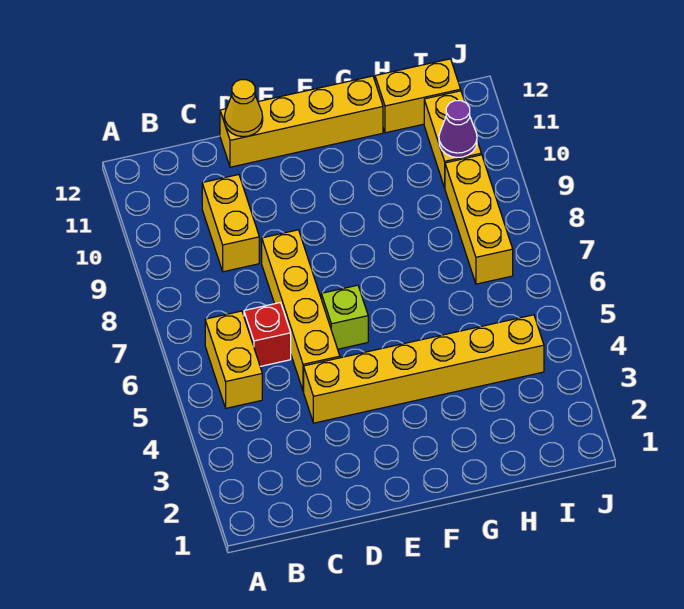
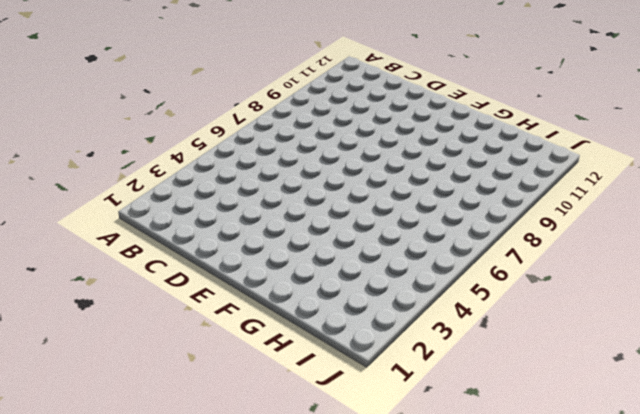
none -> yellow brick B5:B6 level 1
none -> red brick C6 level 1
none -> yellow brick C9:C10 level 1

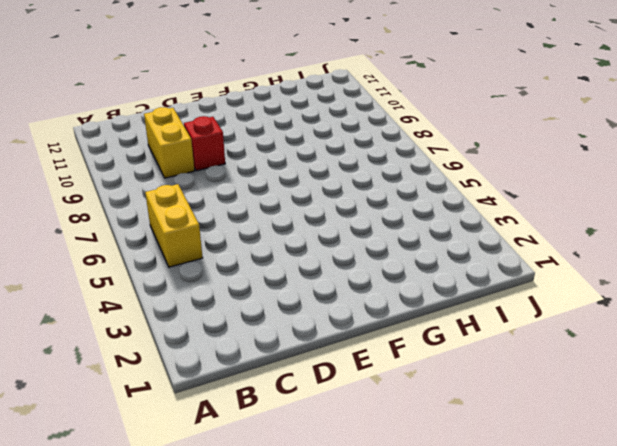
red brick D9 level 1 -> red brick C6 level 1
none -> yellow brick D4:I4 level 1
none -> yellow brick D5:D8 level 1
none -> yellow brick D12:G12 level 1

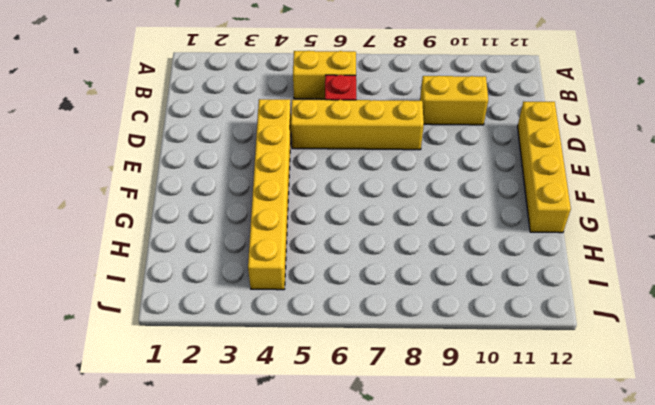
none -> lime brick E6 level 1
none -> yellow brick H12:I12 level 1
none -> yellow brick I7:I9 level 1

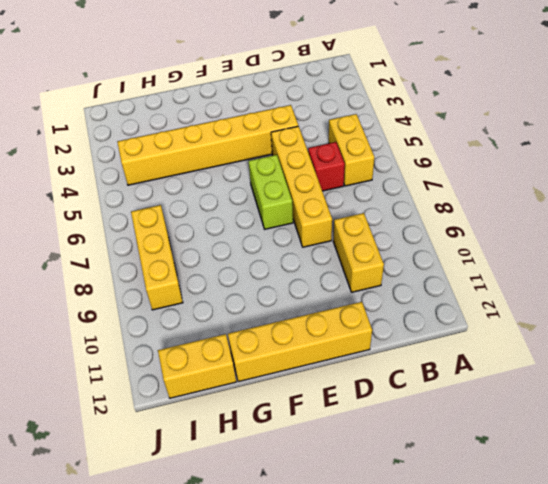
lime brick E6:E7 level 1 -> lime brick E6 level 1
none -> yellow brick I10:I11 level 1
none -> yellow cone D12 level 2
none -> purple cone I10 level 2

